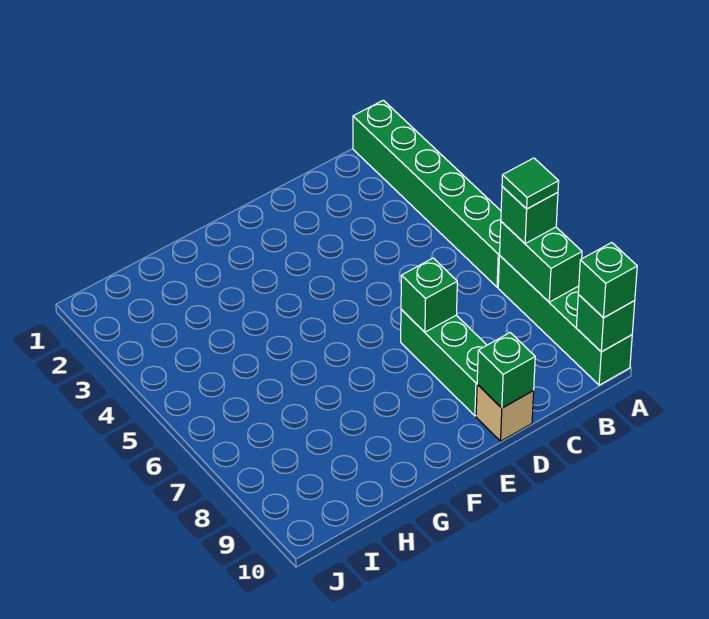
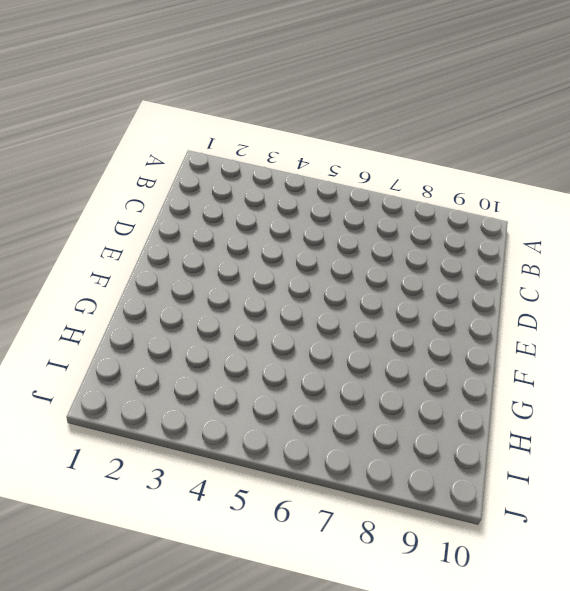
none -> green brick A1:A6 level 1
none -> green brick A7:A10 level 1

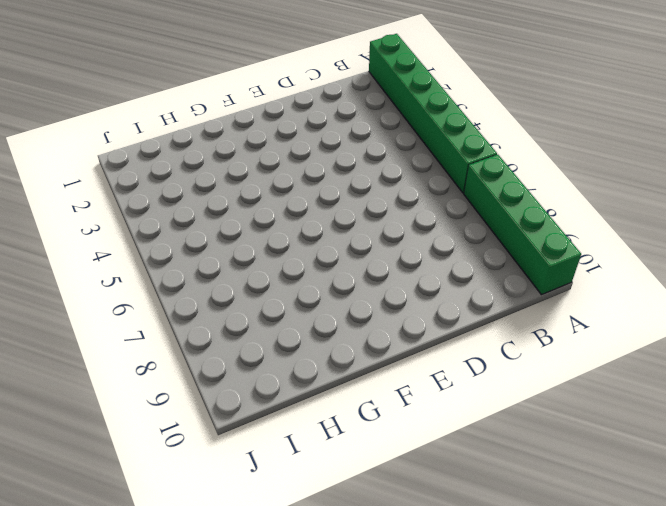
none -> green brick D7:D9 level 1
none -> tan brick D10 level 1

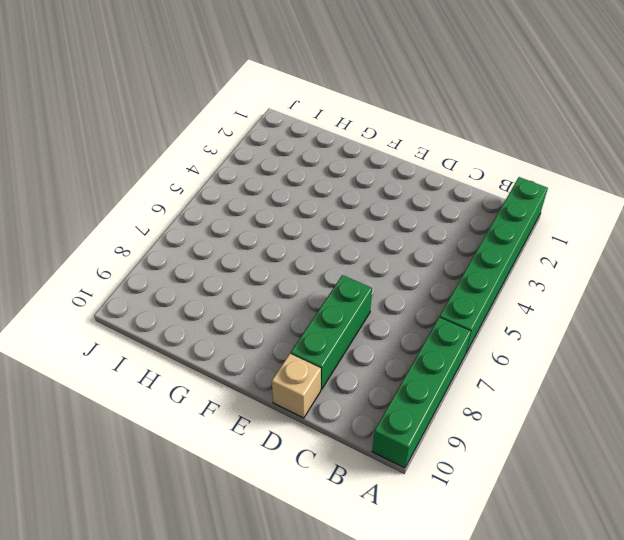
none -> green brick A7:A8 level 2
none -> green brick A10 level 2

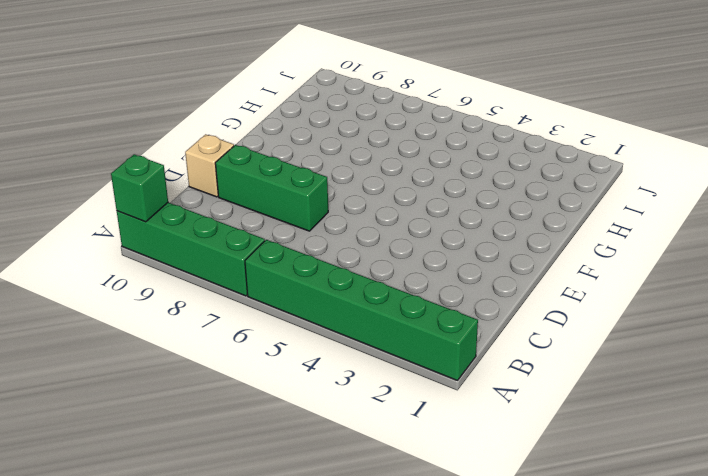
none -> green brick A7:A8 level 2
none -> green brick D7 level 2

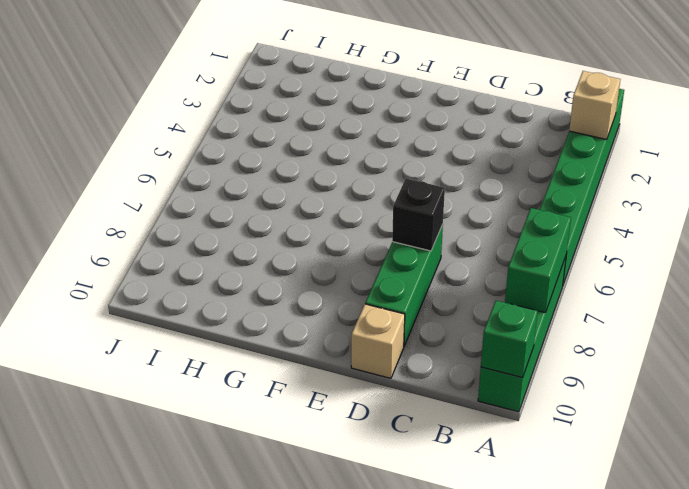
tan brick A2 level 2 -> none
black brick D7 level 2 -> green brick D7 level 2
none -> green brick D10 level 2
none -> green brick A7 level 3

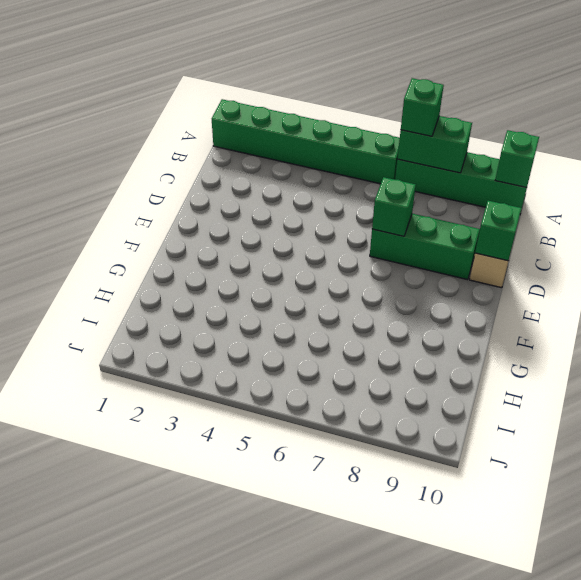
none -> green brick A10 level 3
none -> green tile A7 level 4

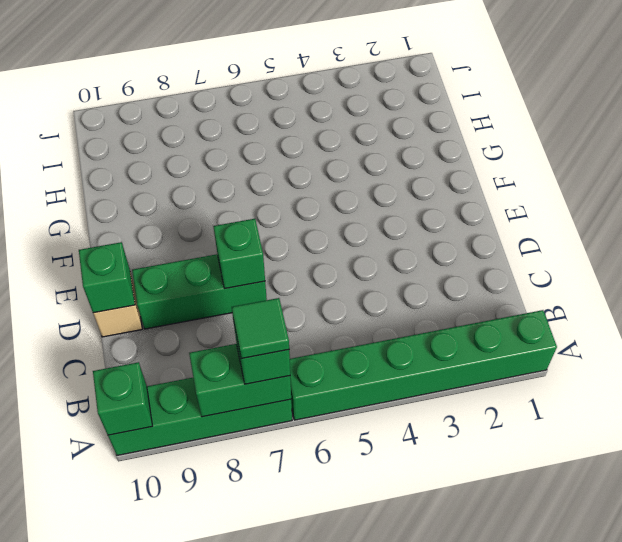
none -> green brick A10 level 3

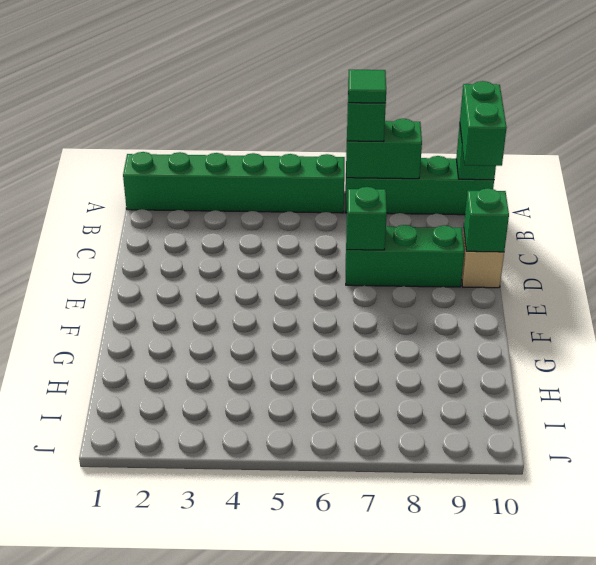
green brick A10:B10 level 3 -> green brick A10 level 3

